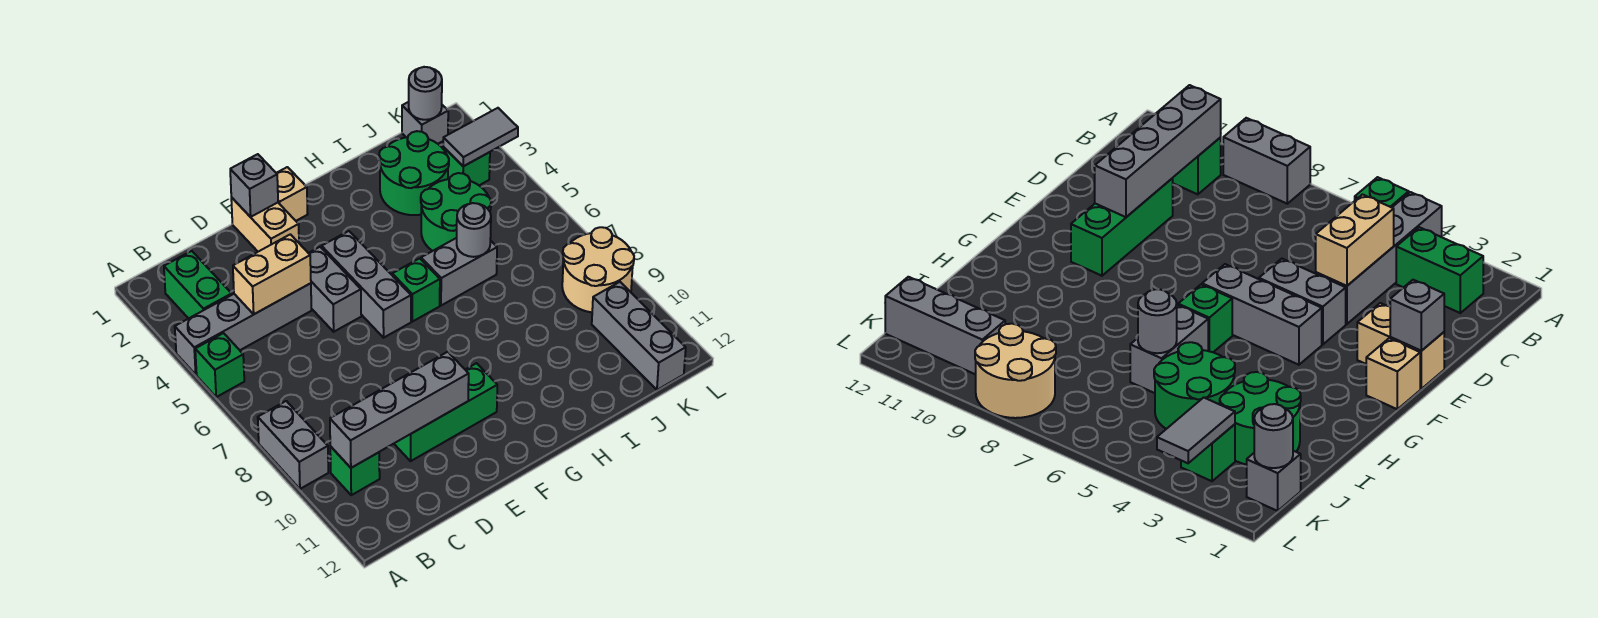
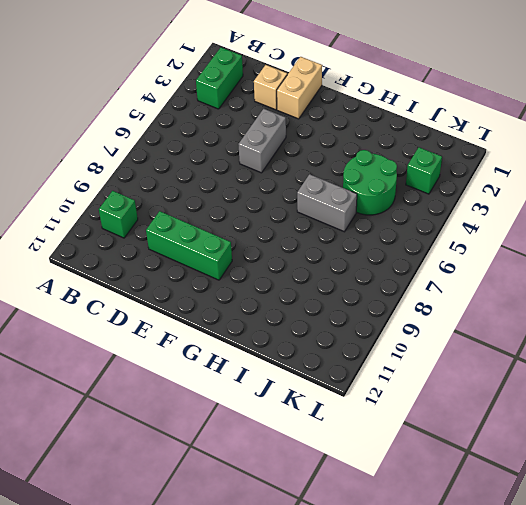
tan brick D2 level 1 -> tan brick F1 level 1
none -> grey brick A4:D4 level 1
none -> green brick A5 level 1
none -> grey brick A8:A9 level 1

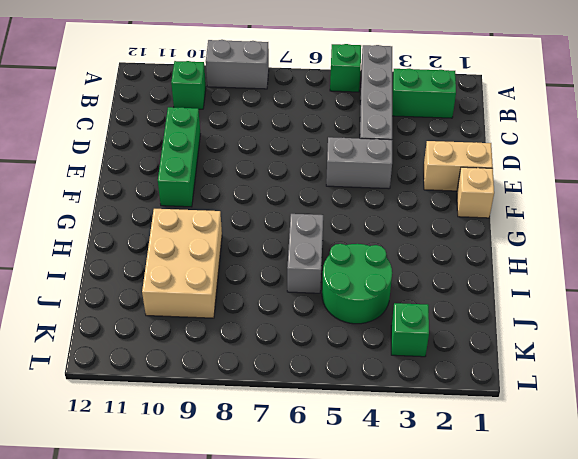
tan brick H9:J10 level 1 -> none
none -> grey brick F4:F6 level 1
none -> green brick G6 level 1
none -> green round brick I2:J3 level 1

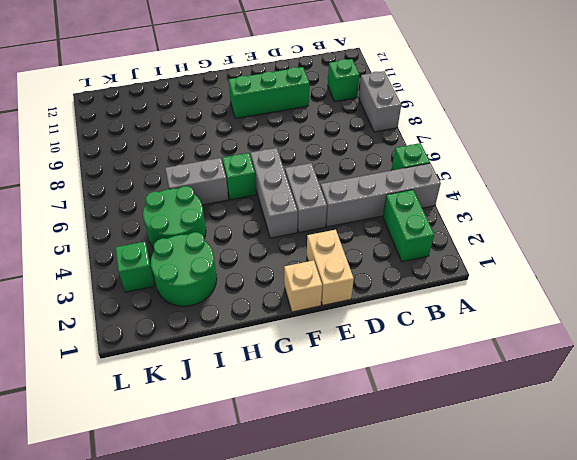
none -> grey brick K1 level 1
none -> tan round brick K8:L9 level 1
none -> grey brick K10:K12 level 1

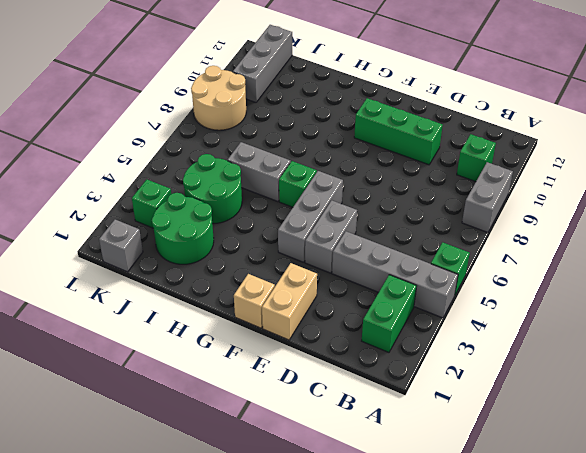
none -> grey brick B10:E10 level 2
none -> tan brick C4:D4 level 2
none -> grey brick E1 level 2

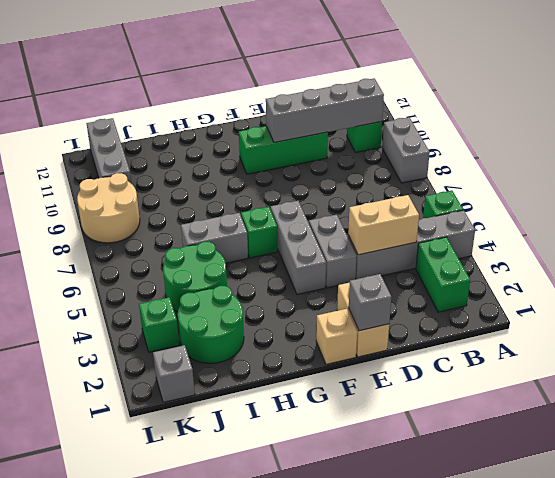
none -> grey round brick I6 level 2
none -> grey round brick K1 level 2
none -> grey tile K3:L3 level 2

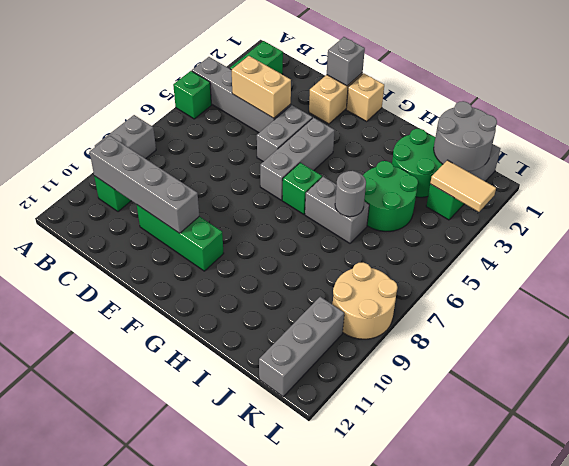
grey round brick J1:K2 level 2 -> grey round brick K1 level 2
tan tile K3:L3 level 2 -> grey tile K3:L3 level 2

